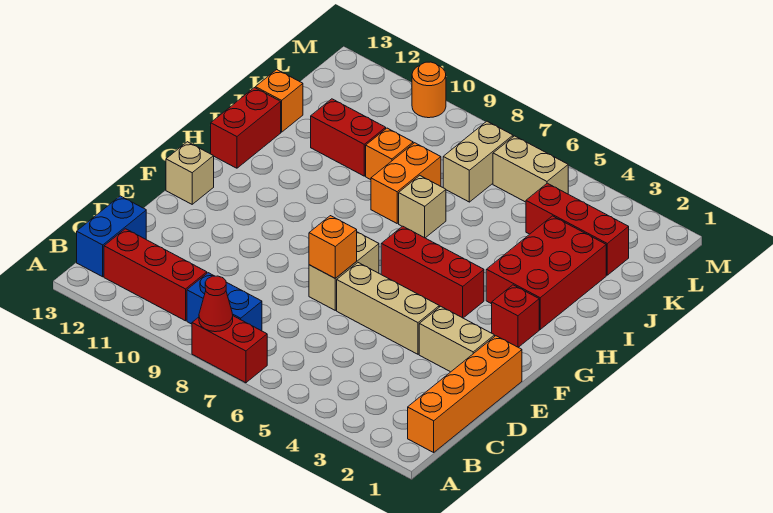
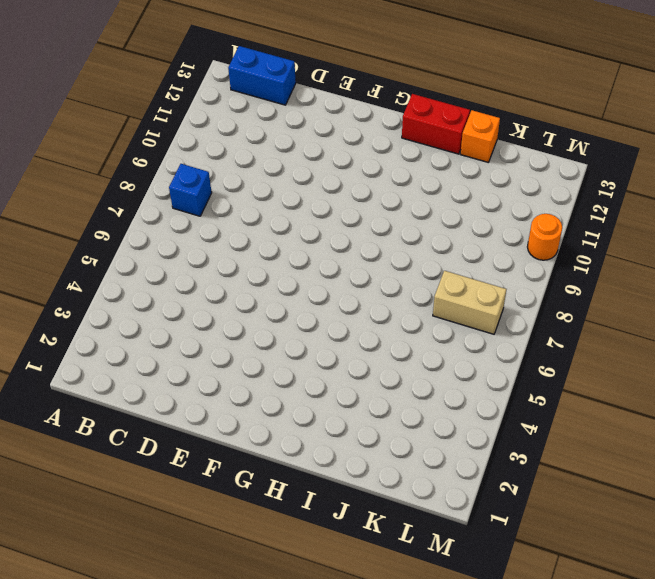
blue brick B8 level 1 -> blue brick B8:B9 level 1
none -> red brick A7:A8 level 1
none -> orange brick B1:E1 level 1
none -> red brick B10:B12 level 1

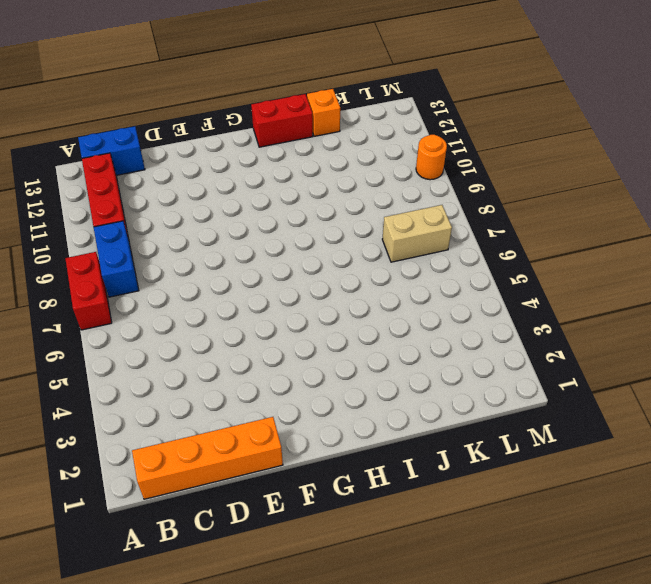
none -> tan brick E2:E3 level 1
none -> tan brick E4:E6 level 1
none -> tan brick E7:F7 level 1

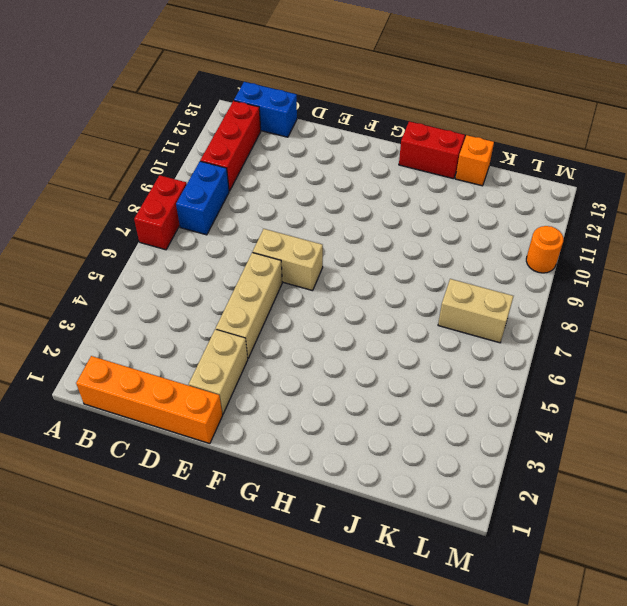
none -> tan brick F13 level 1
none -> red brick G2 level 1
none -> red brick G4:G6 level 1

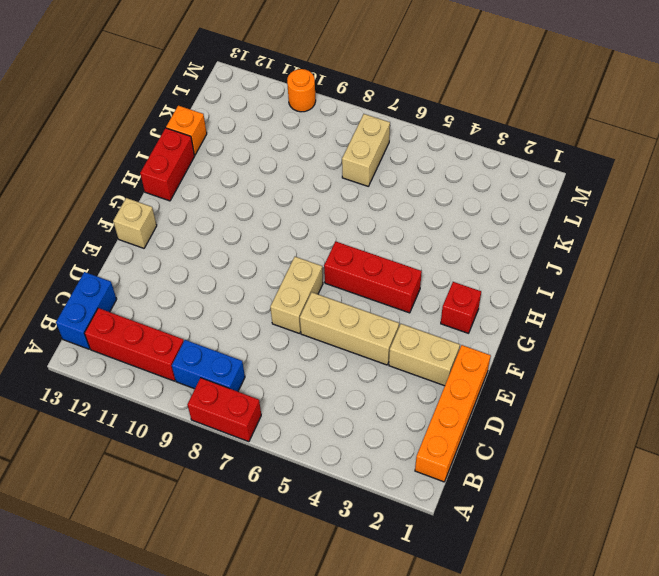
none -> red brick H2:J3 level 1
none -> tan brick I7 level 1
none -> orange brick I8:J8 level 1

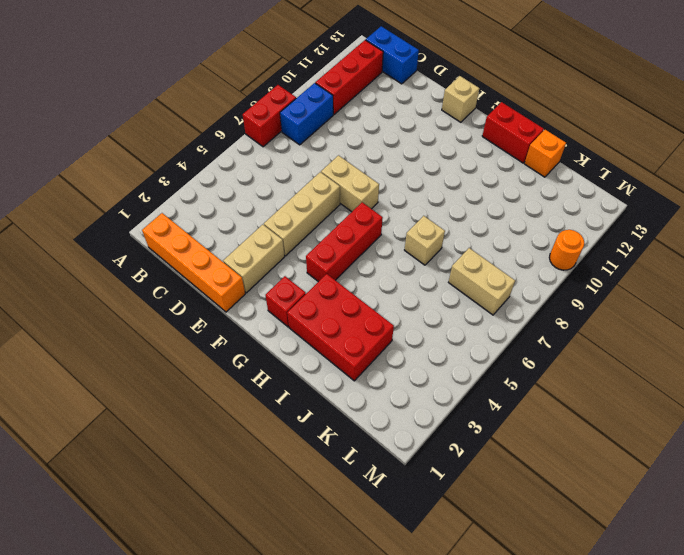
none -> orange brick I8:J8 level 1
none -> orange brick J9 level 1
none -> red brick J10:J11 level 1

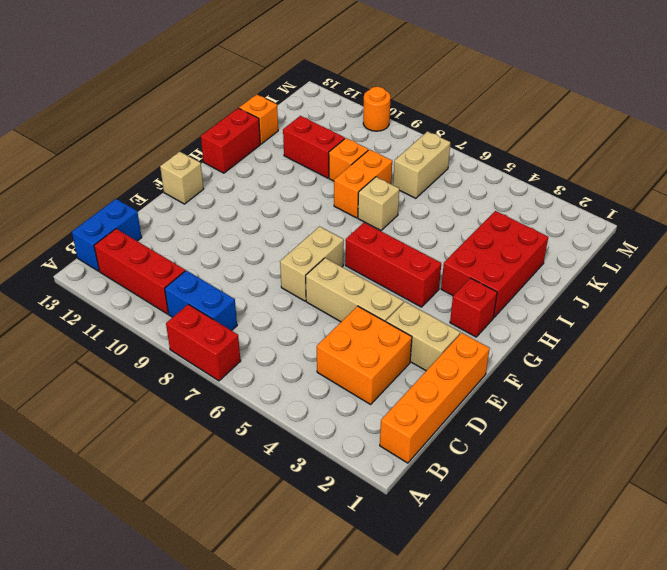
orange brick C3:D4 level 1 -> none
none -> red brick K2:K4 level 1
none -> tan brick L5:L6 level 1
none -> red cone A8 level 2

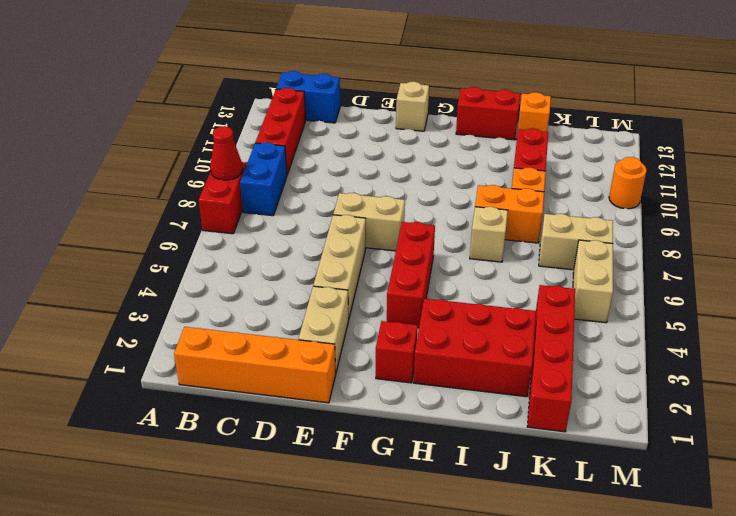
red brick K1:K4 level 1 -> red brick K2:K4 level 1
none -> orange brick E7 level 2

